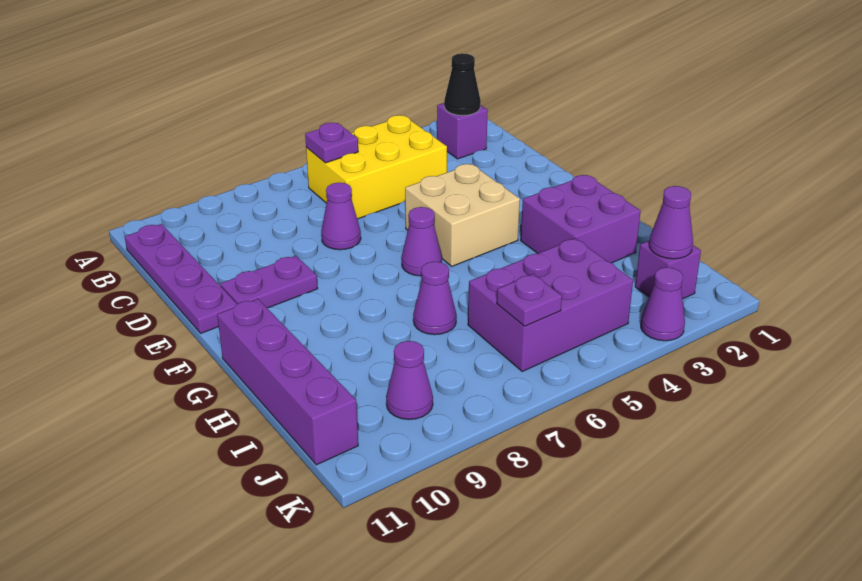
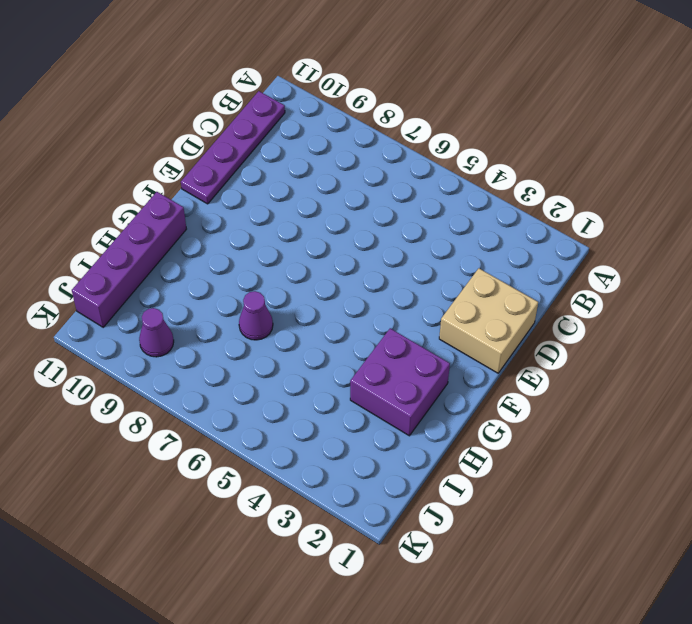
tan brick D1:E2 level 1 -> tan brick E4:F5 level 1
none -> purple brick B2 level 1
none -> yellow brick B4:C6 level 1
none -> purple cone D7 level 1

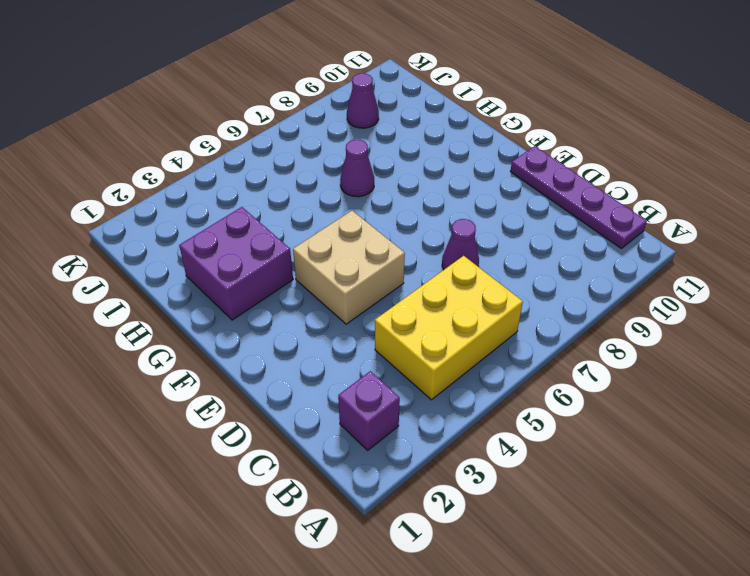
none -> purple plate E9:E10 level 1
none -> purple cone F6 level 1
none -> purple brick G11:J11 level 1

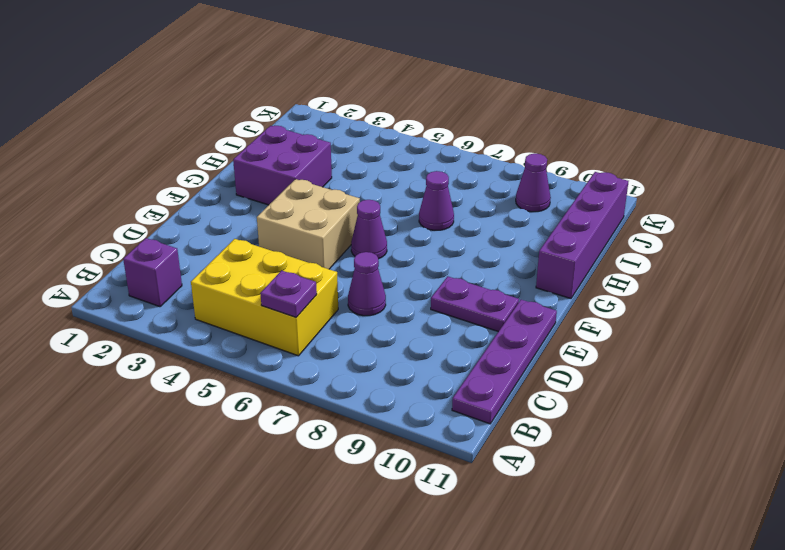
none -> purple brick I4:J6 level 1
none -> purple brick J2 level 1
none -> purple cone K3 level 1

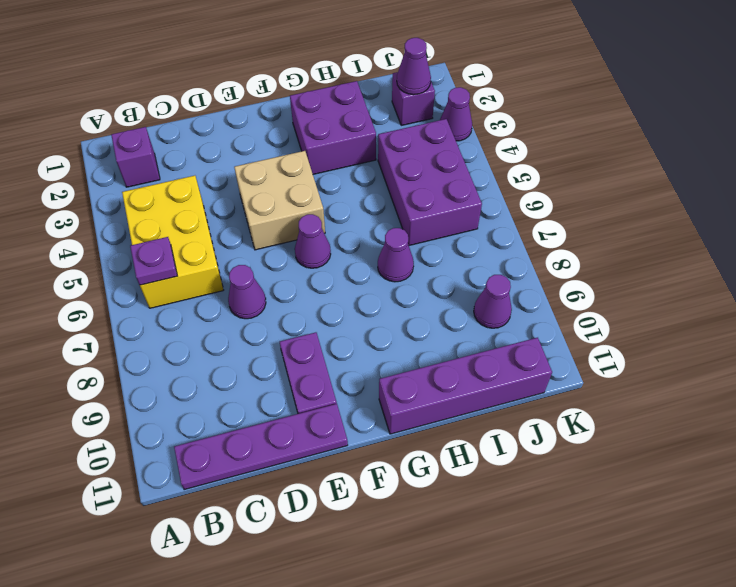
none -> black cone B2 level 2
none -> purple plate J6 level 2

